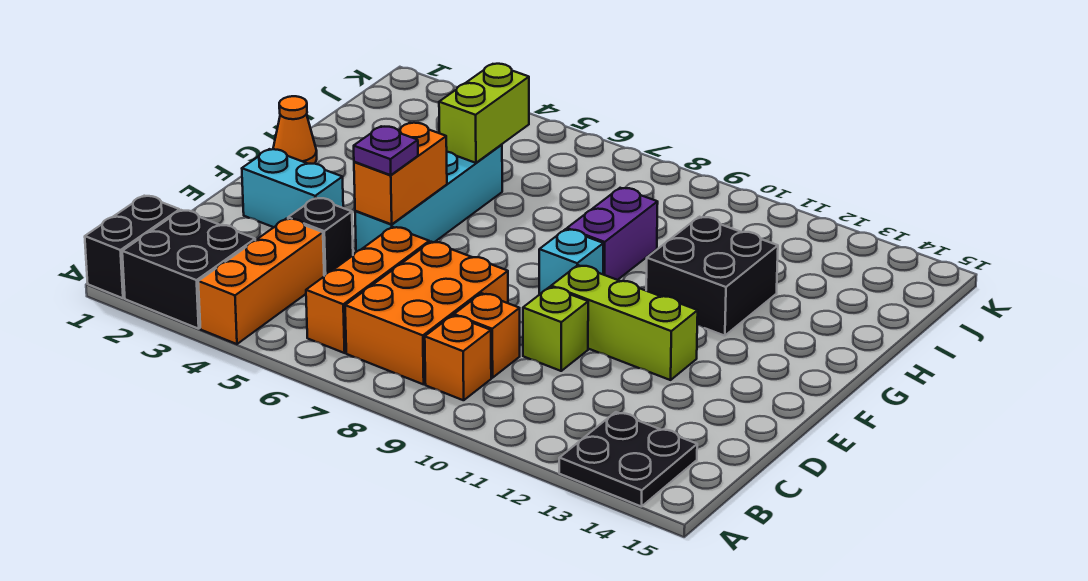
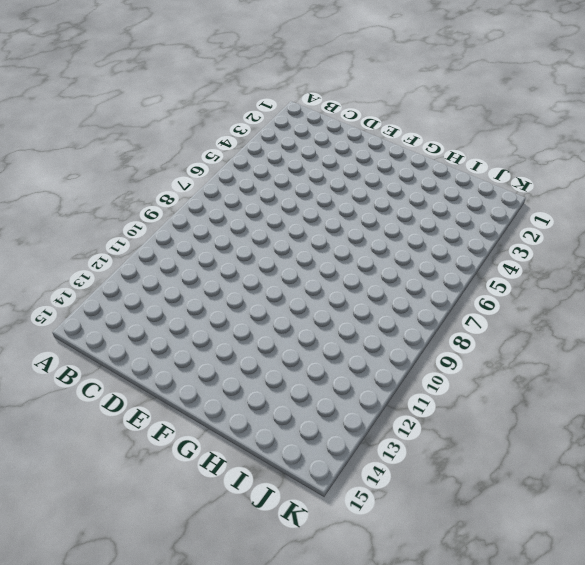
none -> black brick A1:B1 level 1
none -> black brick A2:B3 level 1
none -> orange brick A4:C4 level 1

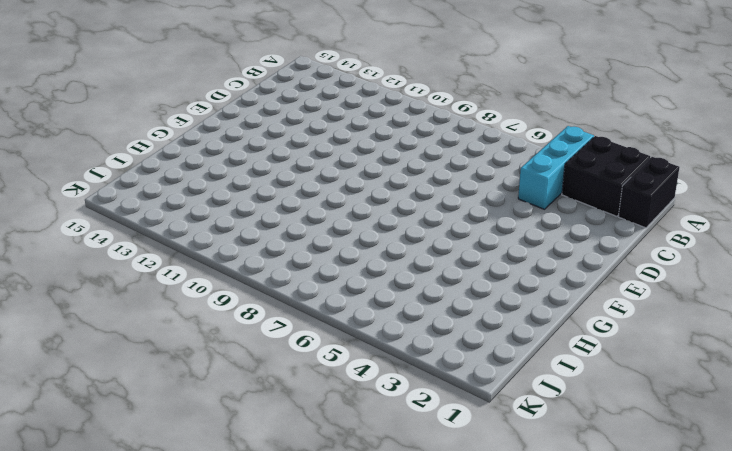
cyan brick A4:C4 level 1 -> orange brick A4:C4 level 1
none -> black plate A13:B14 level 1
none -> orange brick B6:D6 level 1
none -> orange brick B7:D8 level 1

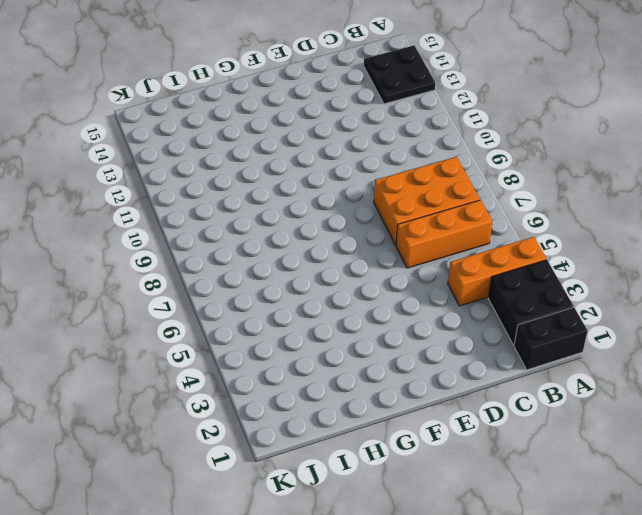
none -> orange brick B9 level 1
none -> orange brick C9 level 1
none -> black brick D4 level 1

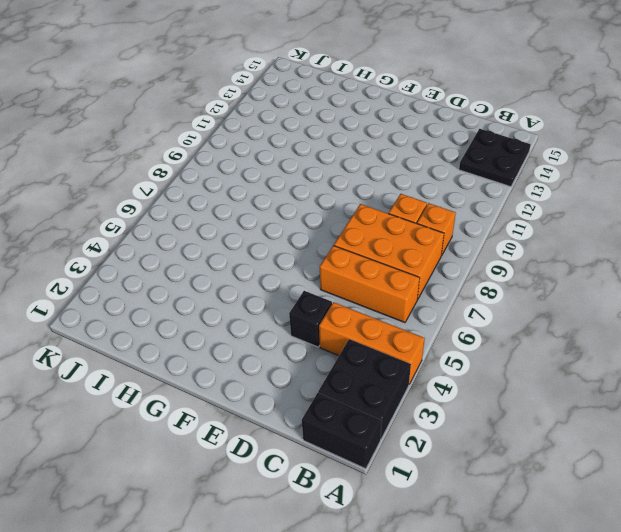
none -> lime brick D10 level 1
none -> cyan brick E2:E3 level 1
none -> cyan brick E5:H5 level 1

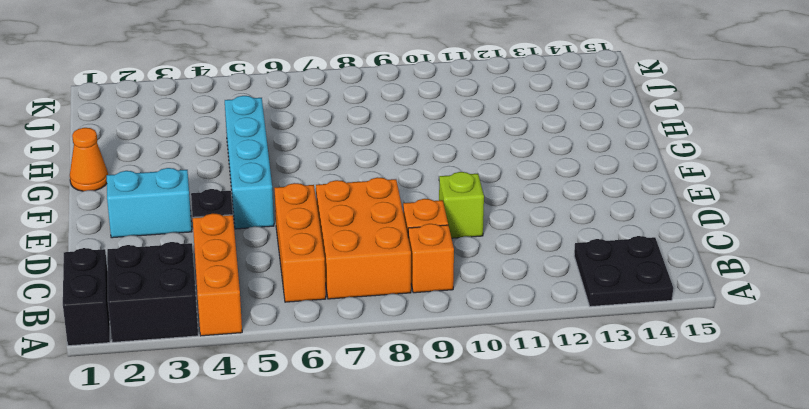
none -> lime brick E10:E12 level 1
none -> cyan brick F9 level 1
none -> purple brick G9:H9 level 1

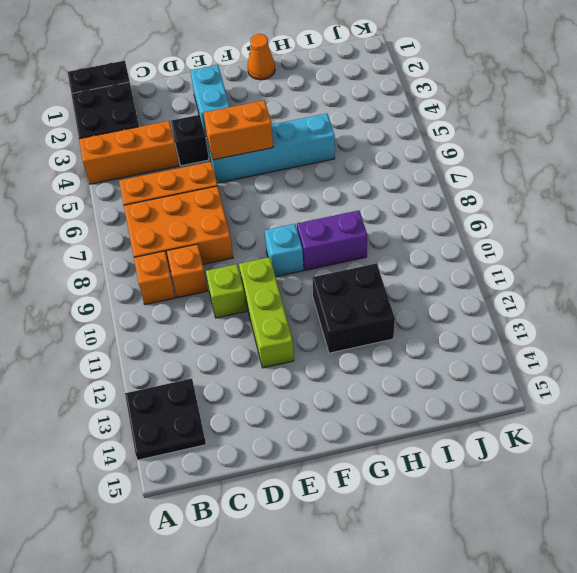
none -> lime brick H5:I5 level 2
none -> purple plate E5 level 3

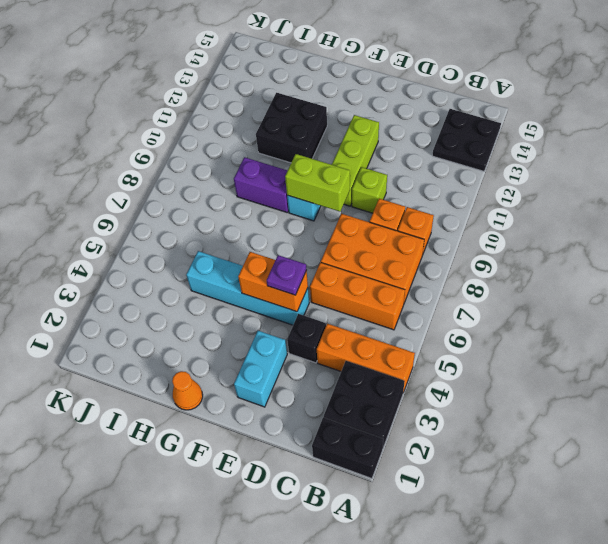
lime brick E9:F9 level 2 -> lime brick H5:I5 level 2

